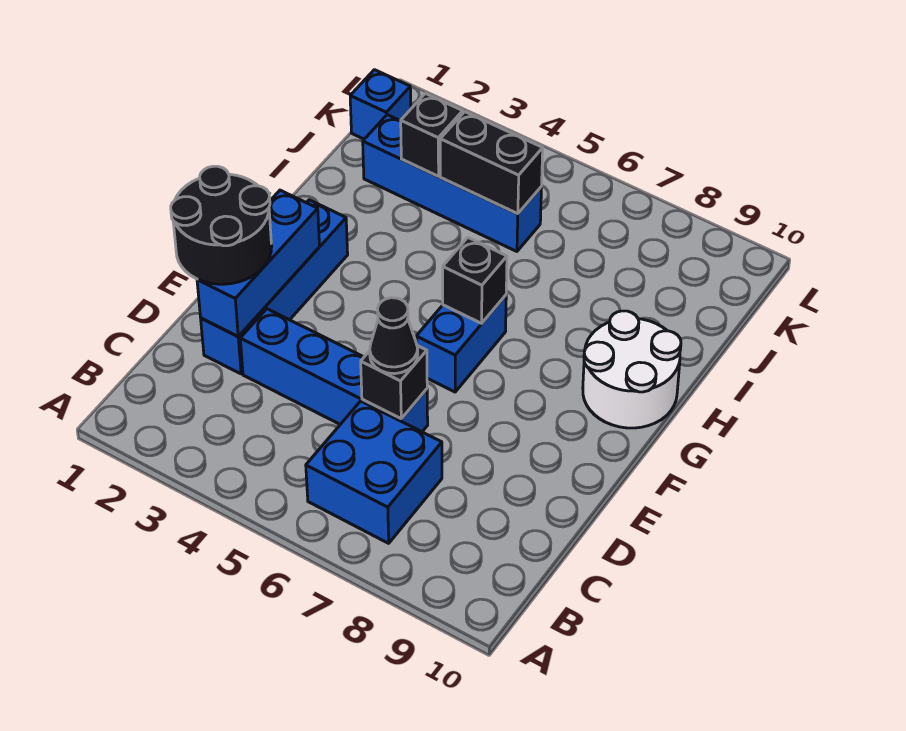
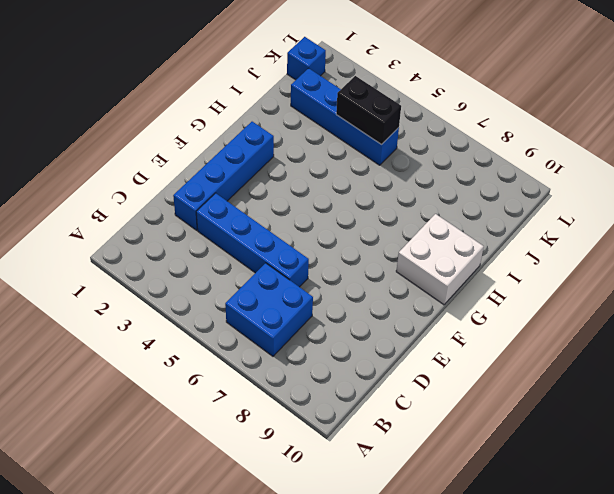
white brick G9:H10 level 1 -> white round brick G9:H10 level 1
none -> blue brick F6:G6 level 1
none -> blue brick D2:F2 level 2
none -> black brick D6 level 2

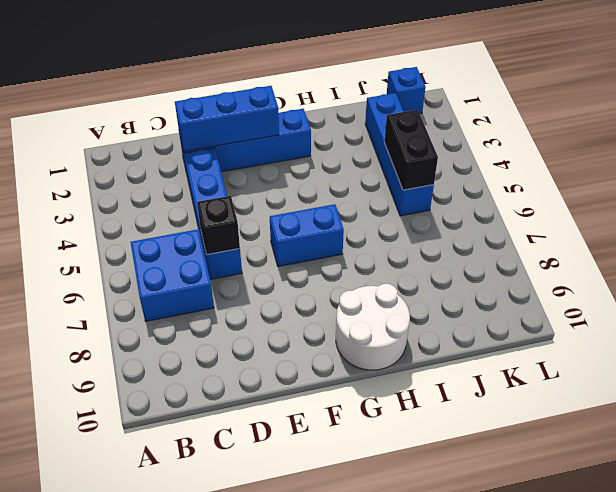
none -> black brick G6 level 2
none -> black brick J3 level 2
none -> black round brick D1:E2 level 3

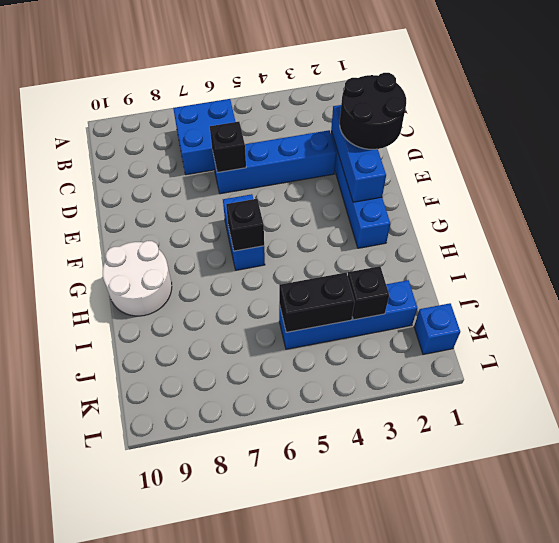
none -> black cone D6 level 3

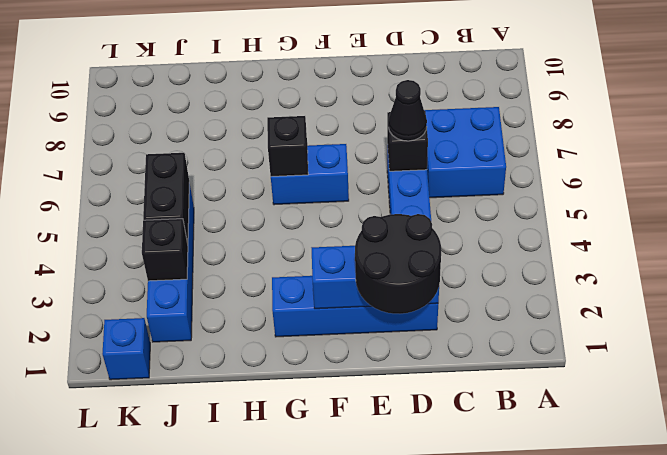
none -> white round brick G9:H10 level 1

